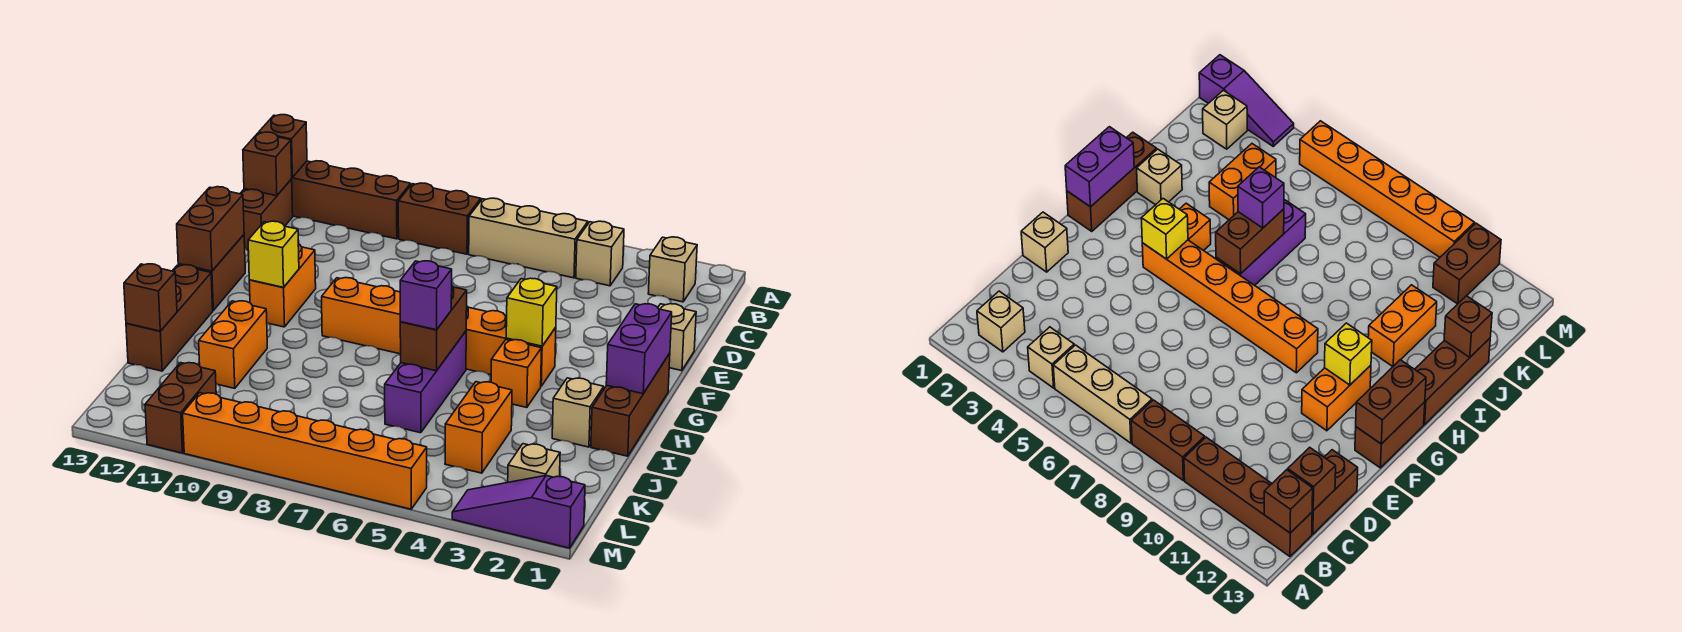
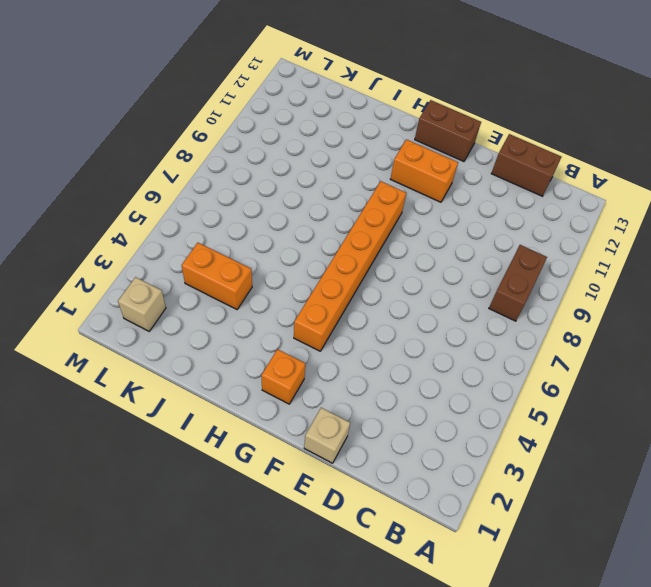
orange brick G2 level 1 -> orange brick H4 level 1
none -> tan brick B2 level 1
none -> tan brick B4 level 1
none -> tan brick B5:B7 level 1
none -> brown brick B10:B13 level 1

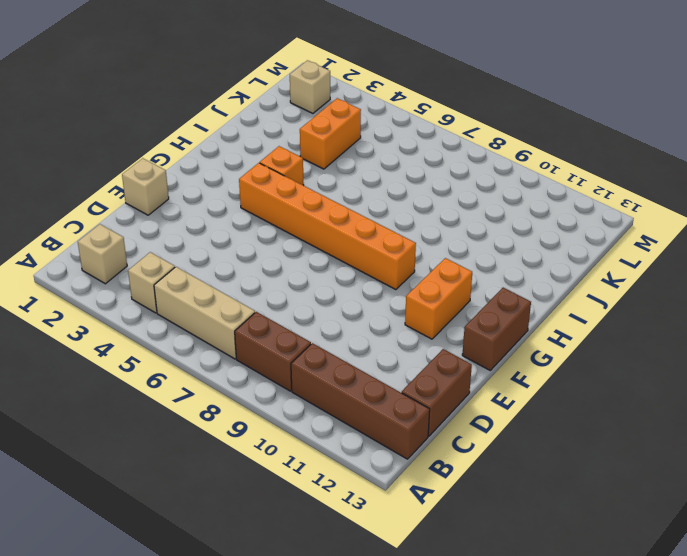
none -> brown brick G1:I1 level 1
none -> purple brick H6:J6 level 1
none -> brown brick H13:J13 level 1
none -> tan brick I2 level 1

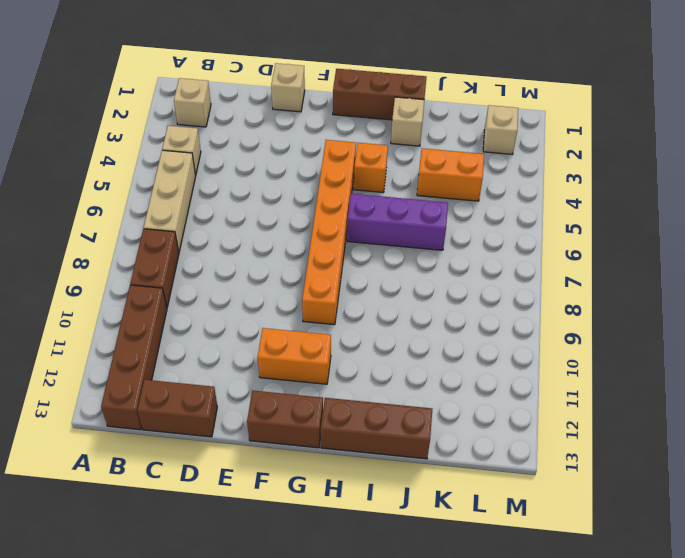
none -> orange brick I11:J11 level 1
none -> brown brick L11:M11 level 1
none -> purple slope M1:M3 level 1 top 1
none -> orange brick M5:M10 level 1

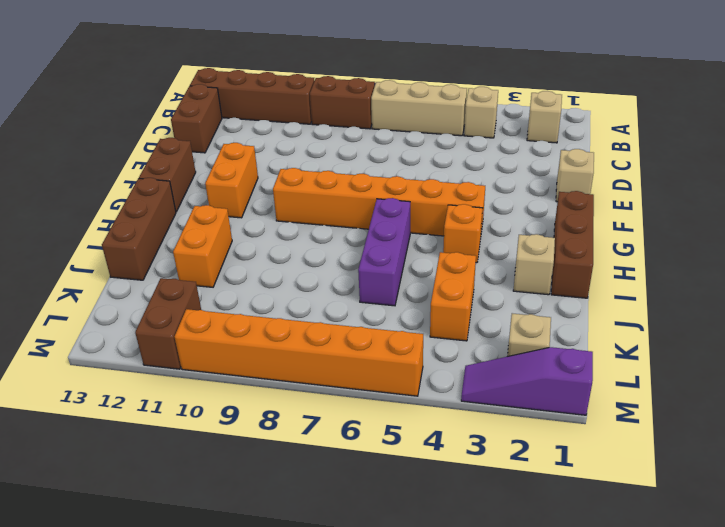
none -> brown brick B13 level 2
none -> brown brick C13 level 2
none -> brown brick F13:G13 level 2
none -> purple brick G1:H1 level 2

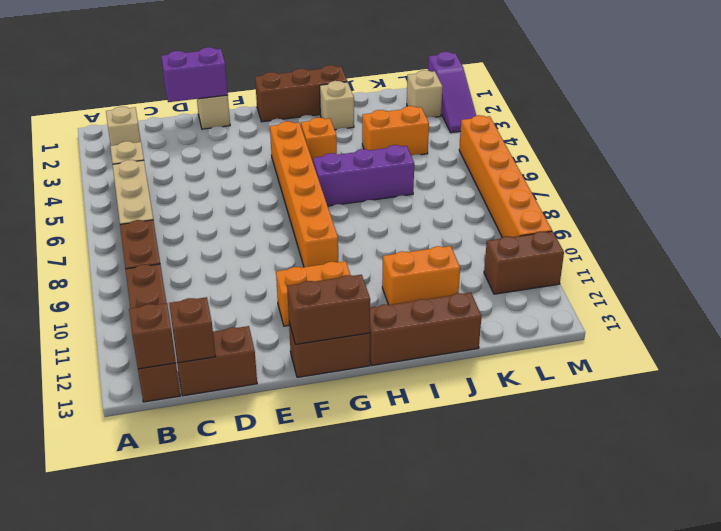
purple brick D1:E1 level 2 -> purple brick G1:H1 level 2
none -> yellow brick G4 level 2
none -> yellow brick G11 level 2
none -> brown brick H6:I6 level 2
none -> brown brick J13 level 2

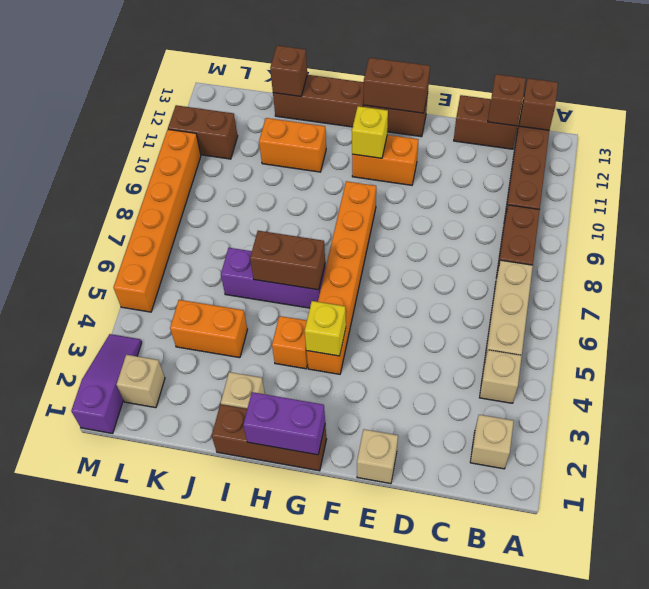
none -> purple brick I6 level 3

